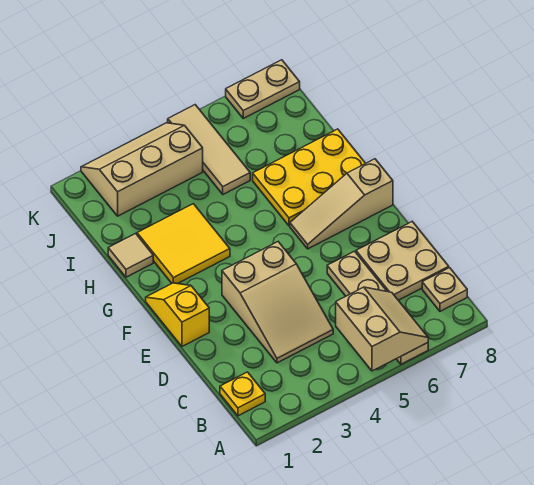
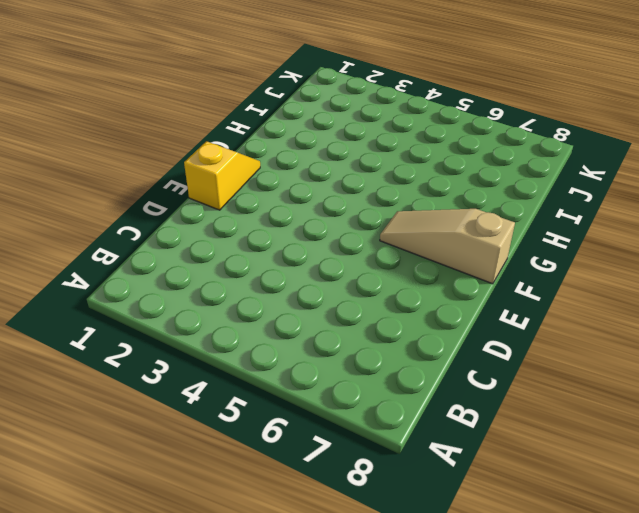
none -> tan plate A6:D6 level 1
none -> yellow plate B1 level 1
none -> tan plate B8 level 1

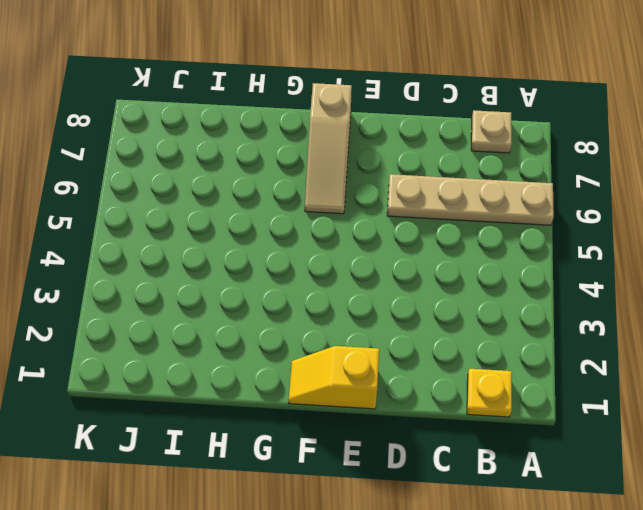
none -> tan slope C3:E4 level 1 top E
none -> tan plate C7:D8 level 1
none -> yellow tile G2:H3 level 1

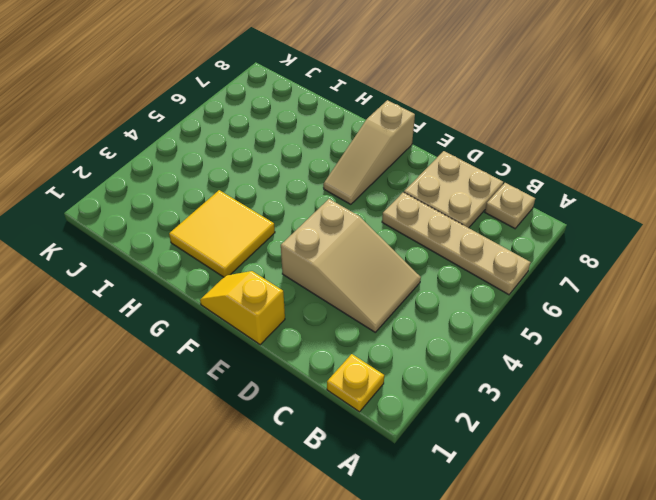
none -> yellow plate G6:H8 level 1
none -> tan tile H1 level 1
none -> tan tile I5:K5 level 1

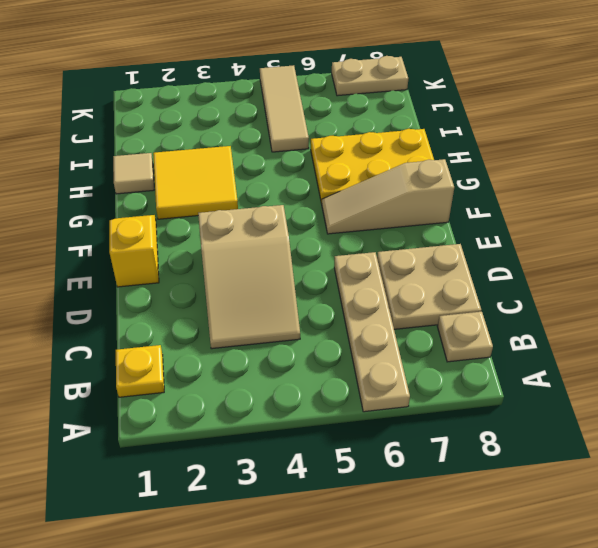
none -> tan slope J2:K4 level 1 top J
none -> tan slope A5:B6 level 2 top 5

